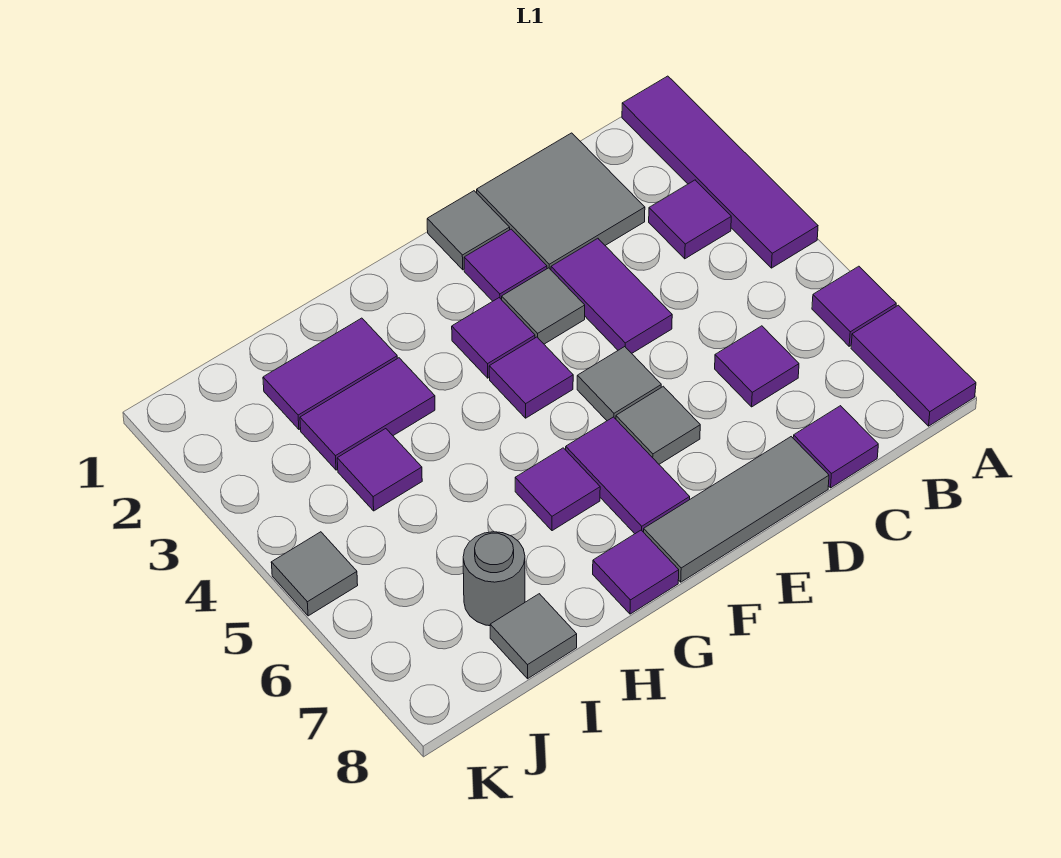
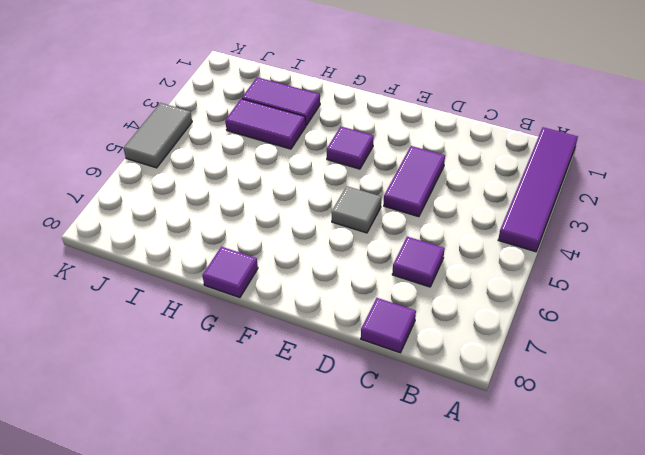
grey tile K4:K5 level 1 -> grey tile K5 level 1
none -> purple tile A6 level 1
none -> purple tile A7:A8 level 1
none -> purple tile B3 level 1

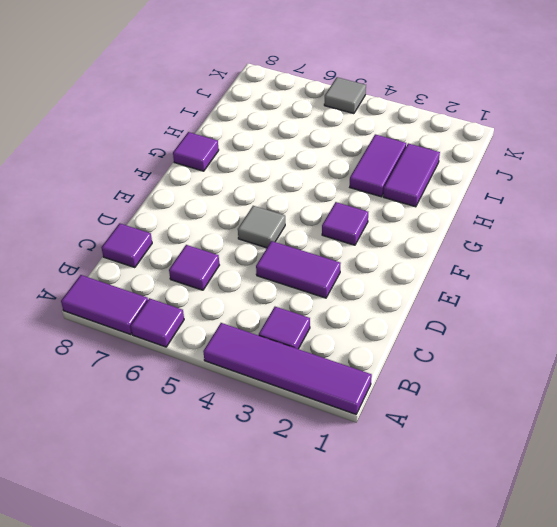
none -> grey tile C1:D2 level 1
none -> grey tile D8:F8 level 1
none -> grey tile E1 level 1

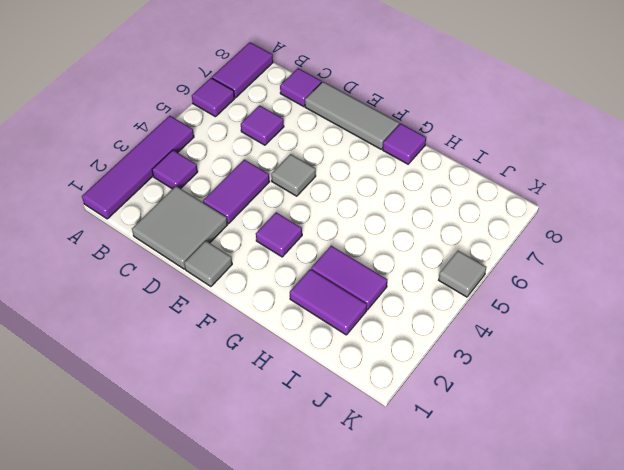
none -> purple tile E2 level 1
none -> grey tile E3 level 1
none -> grey tile E6 level 1

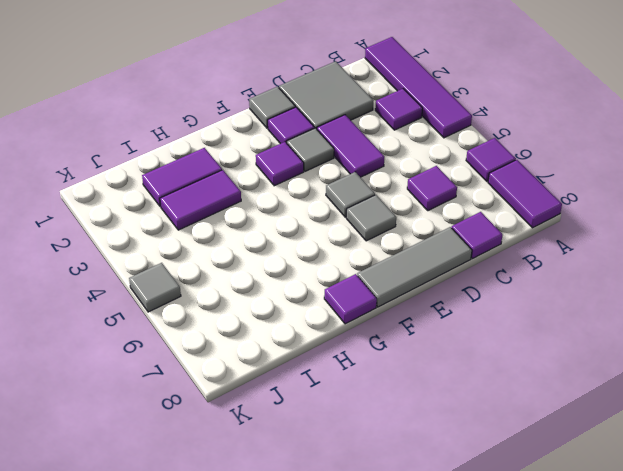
none -> purple tile F4 level 1
none -> purple tile F6:F7 level 1
none -> purple tile G6 level 1

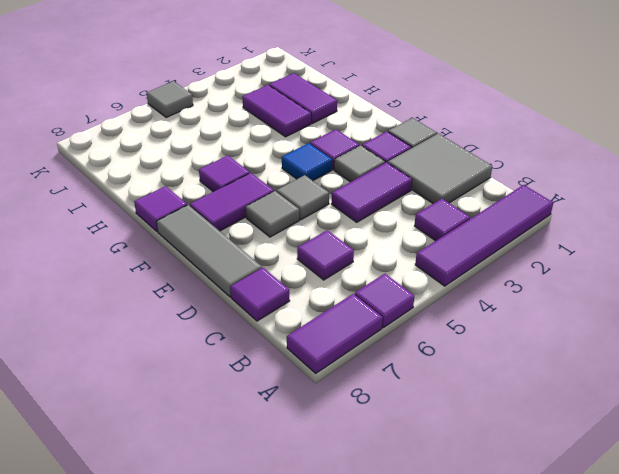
blue tile F4 level 1 -> purple tile F4 level 1
none -> purple tile I4 level 1
none -> grey round brick I7 level 1
none -> grey tile I8 level 1

